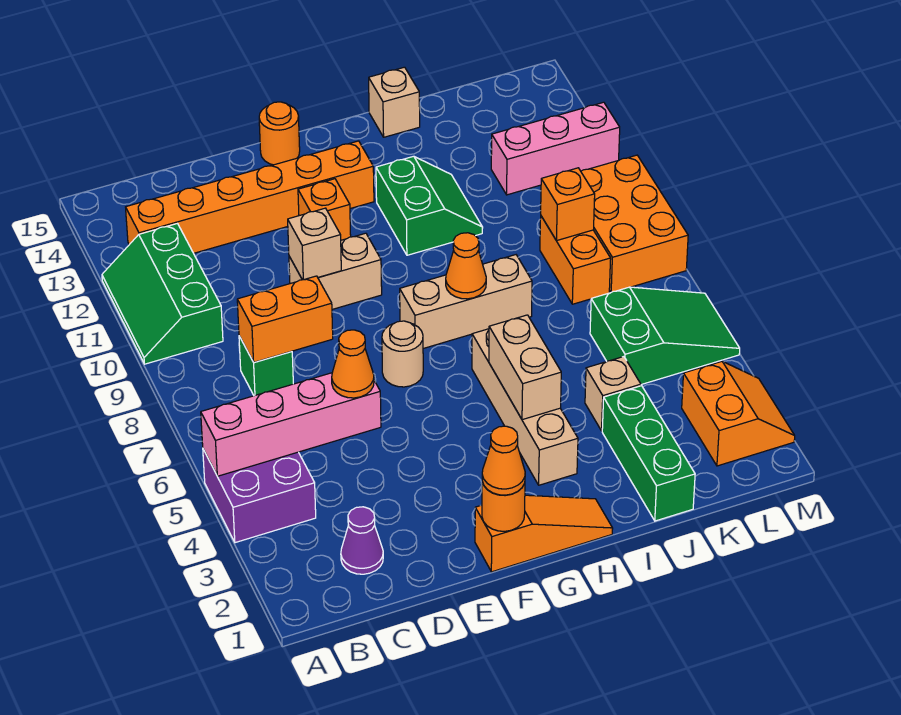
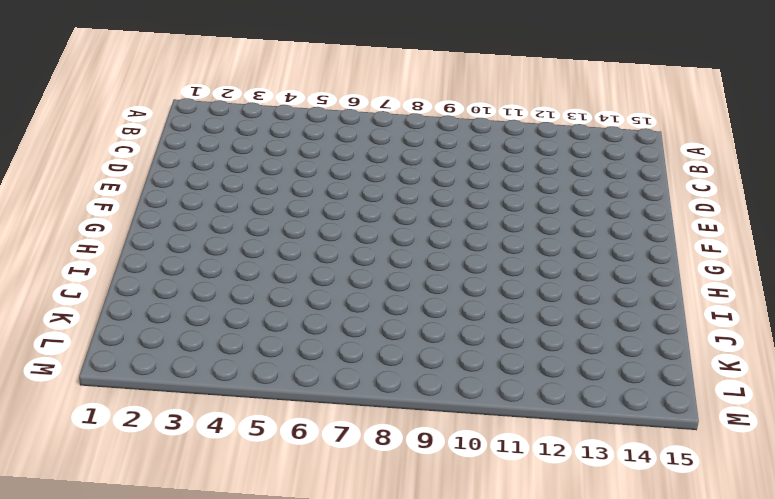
none -> purple brick A4:B5 level 1
none -> green slope A10:B12 level 1 top B
none -> orange brick B13:G13 level 1
none -> purple cone C2 level 1

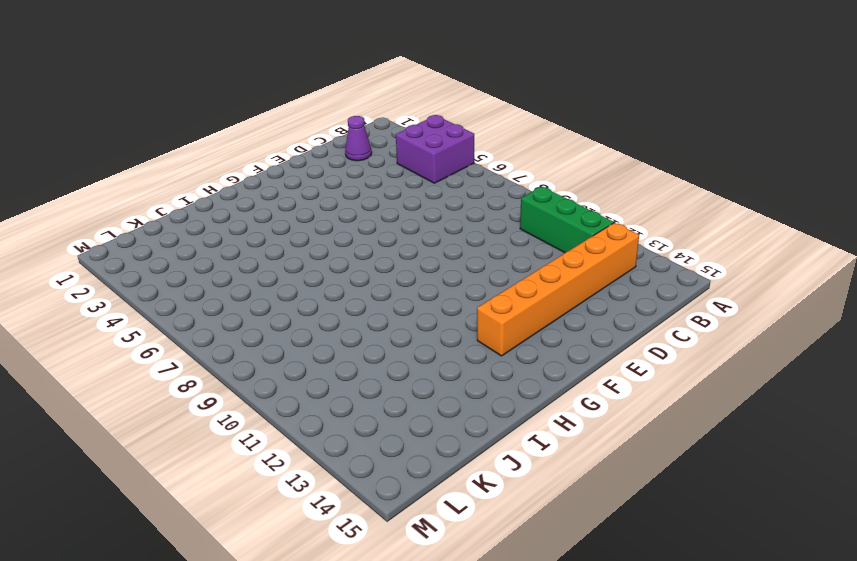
none -> green brick C8 level 1
none -> tan brick E10:F10 level 1
none -> orange slope F1:H1 level 1 top F
none -> tan round brick F7 level 1

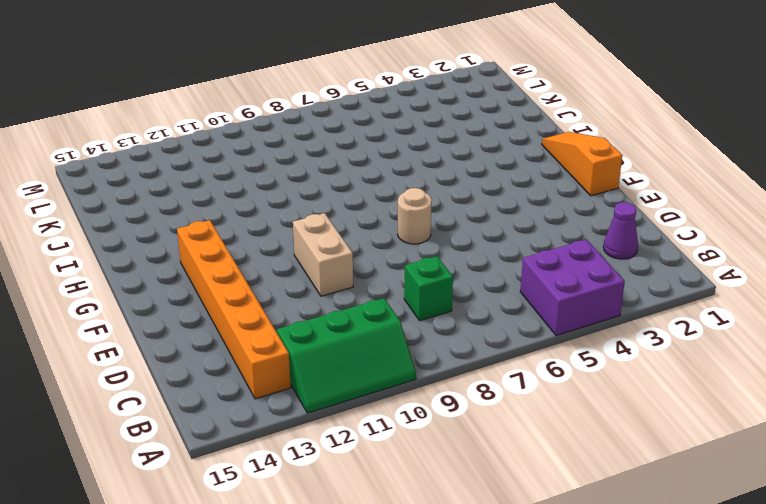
none -> orange brick F12 level 1
none -> orange round brick F15 level 1
none -> tan brick G8:I8 level 1
none -> tan brick H3:H6 level 1

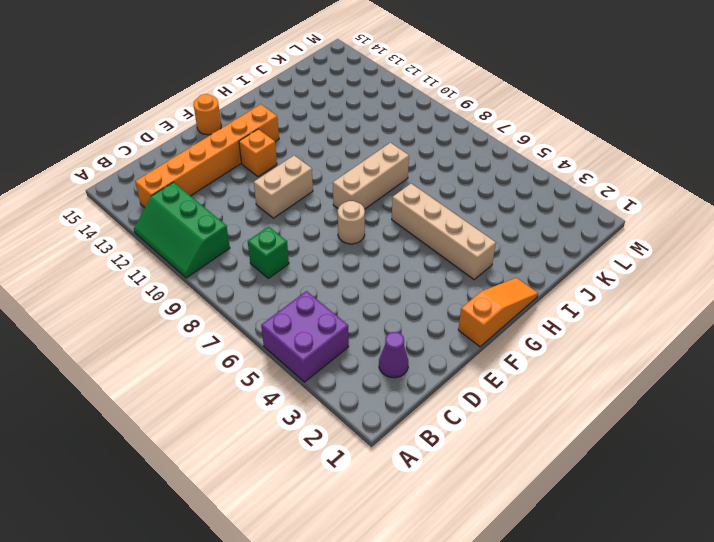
none -> green slope H11:I12 level 1 top H
none -> tan brick I15 level 1
none -> green brick J1:J3 level 1
none -> tan brick J4 level 1

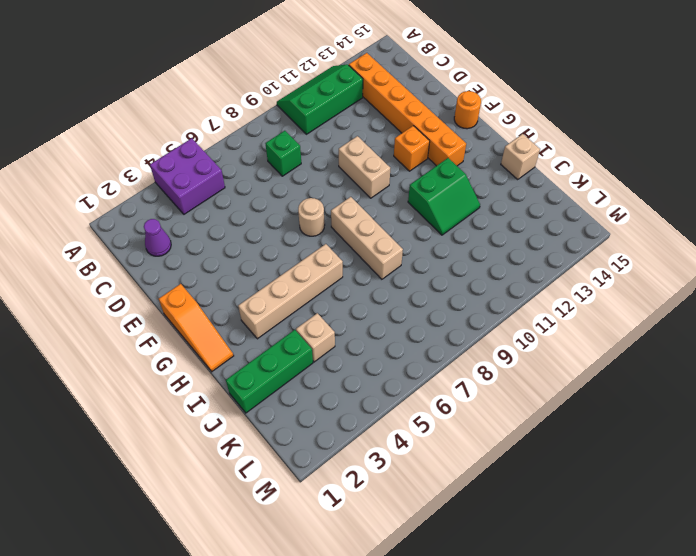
none -> green slope K5:M6 level 1 top K
none -> orange brick K8:K9 level 1
none -> pink brick K12:M12 level 1
none -> orange slope L2:M3 level 1 top L

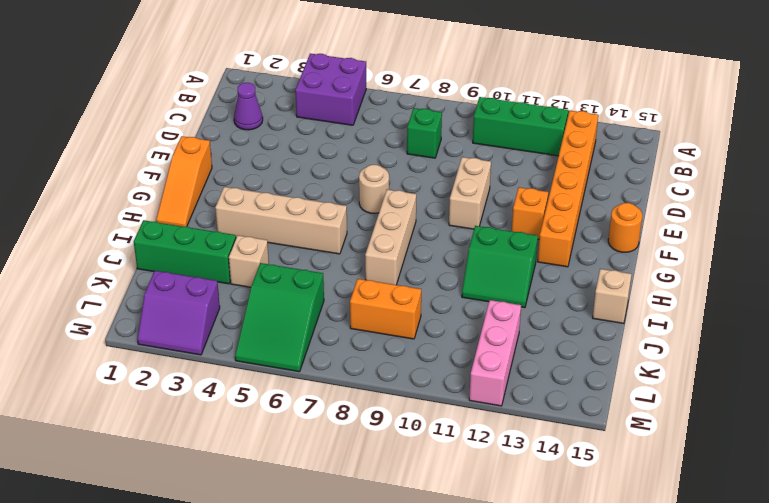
purple slope L2:M3 level 1 top L -> orange slope L2:M3 level 1 top L
none -> orange brick L8:M10 level 1
none -> pink brick A5:D5 level 2
none -> orange brick C8:D8 level 2
none -> tan brick E10 level 2

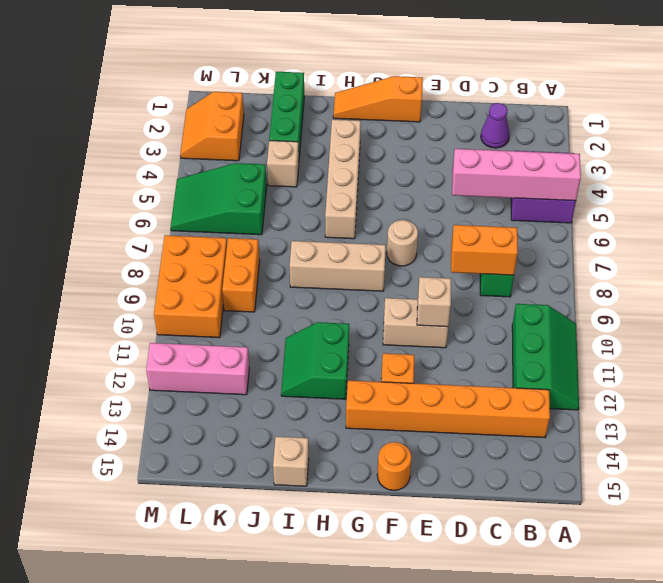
none -> orange round brick F1 level 2
none -> tan brick H4:H5 level 2
none -> orange cone H8 level 2
none -> orange brick K9 level 2

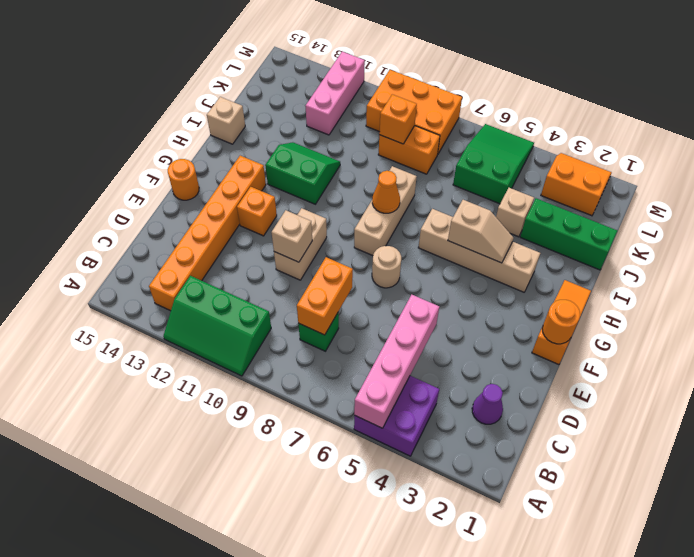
tan slope H4:H5 level 2 top 5 -> tan brick H4:H5 level 2
none -> orange cone D5 level 3
none -> orange cone F1 level 3

